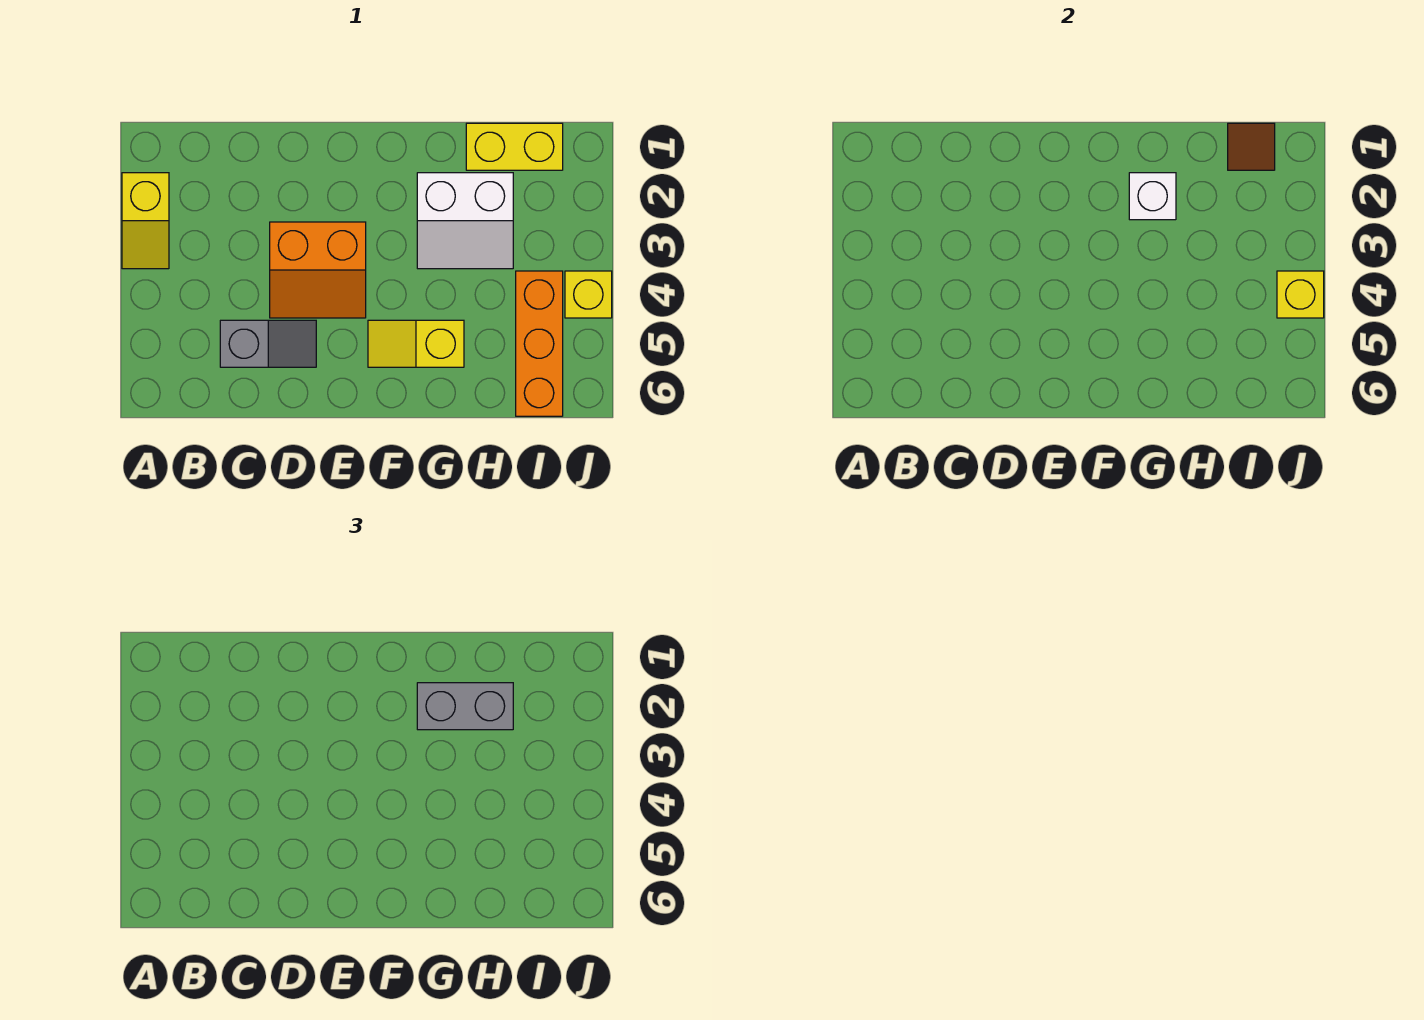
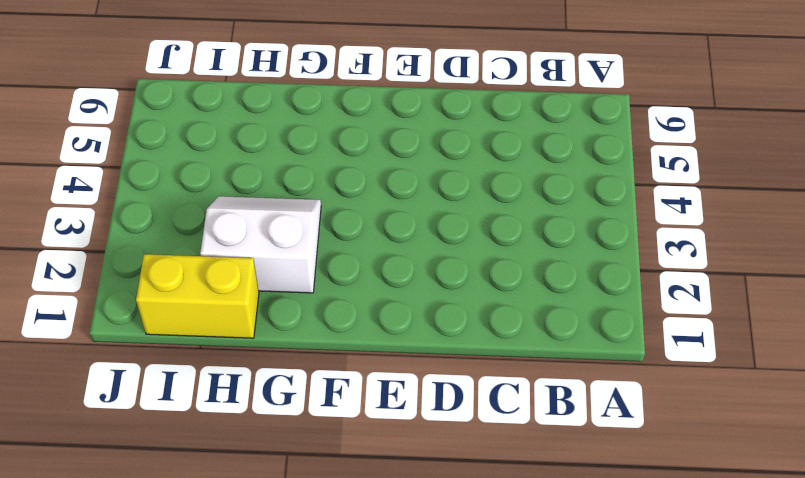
none -> yellow slope A2:A3 level 1 top 2
none -> grey slope C5:D5 level 1 top C
none -> orange slope D3:E4 level 1 top 3

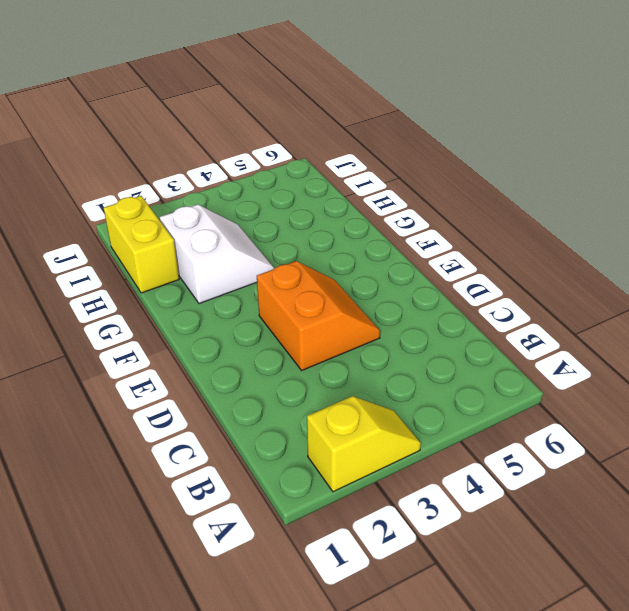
none -> grey slope C5:D5 level 1 top C
none -> yellow slope F5:G5 level 1 top G
none -> orange brick I4:I6 level 1

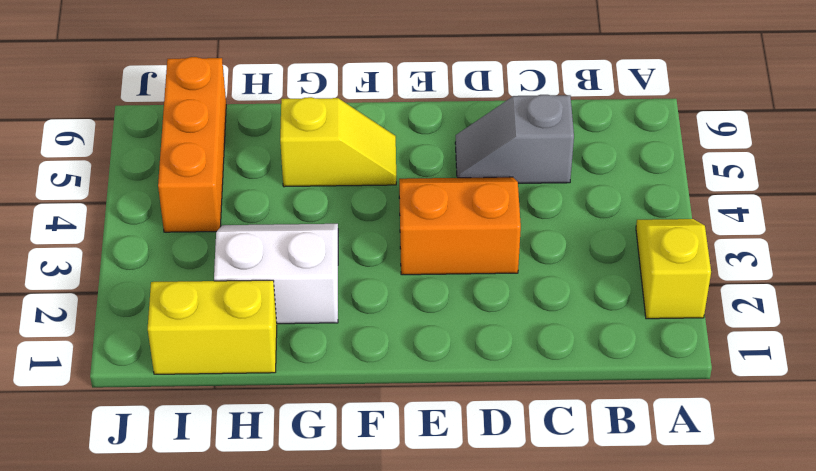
none -> yellow brick J4 level 1
none -> white brick G2 level 2
none -> brown tile I1 level 2

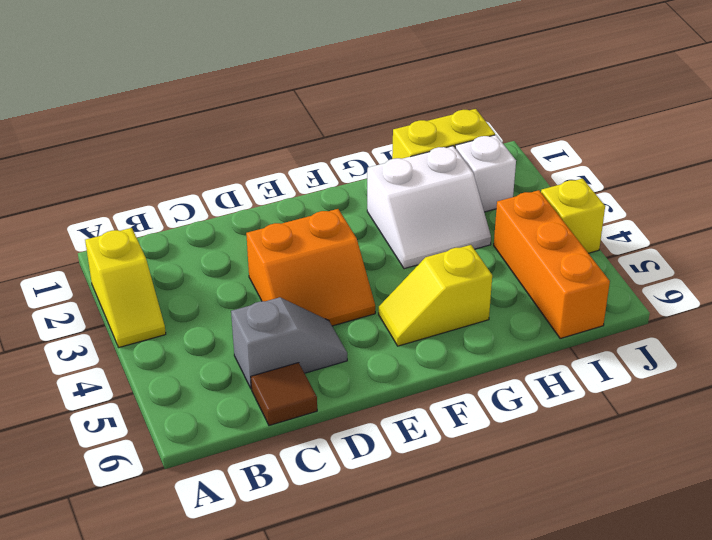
brown tile C6 level 1 -> brown tile I1 level 2
white brick I2 level 1 -> white brick G2 level 2
none -> yellow brick J4 level 2
none -> grey brick G2:H2 level 3

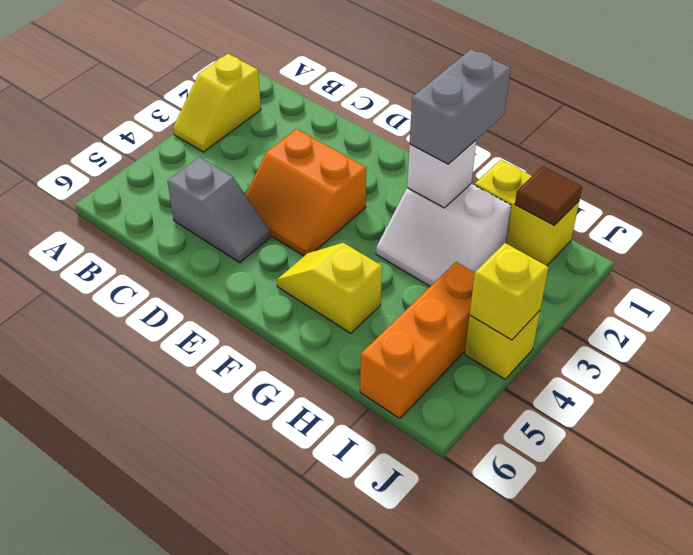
grey brick G1:G2 level 3 -> grey brick G2:H2 level 3

